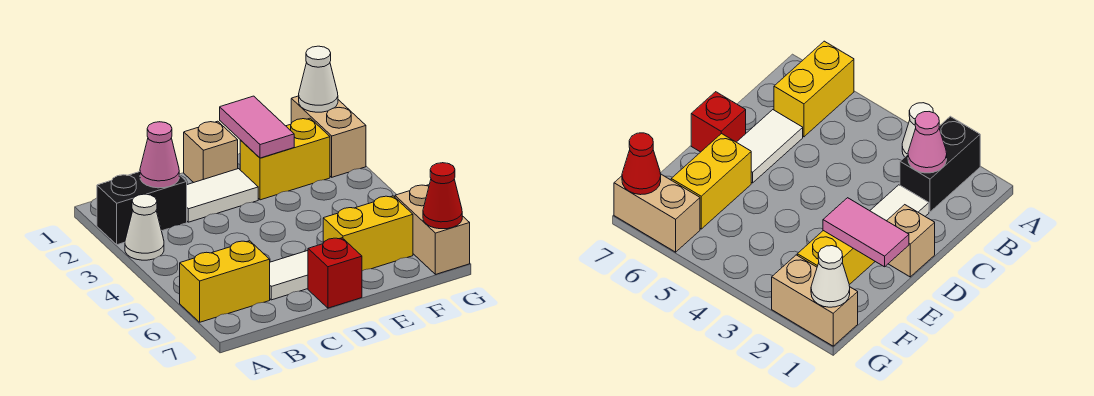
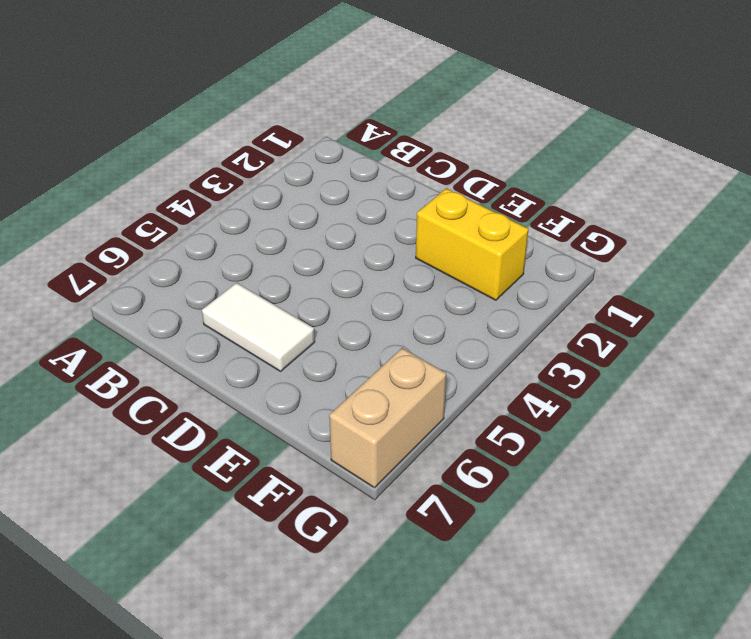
none -> black brick A2:B2 level 1
none -> white cone A3 level 1
none -> yellow brick A6:B6 level 1

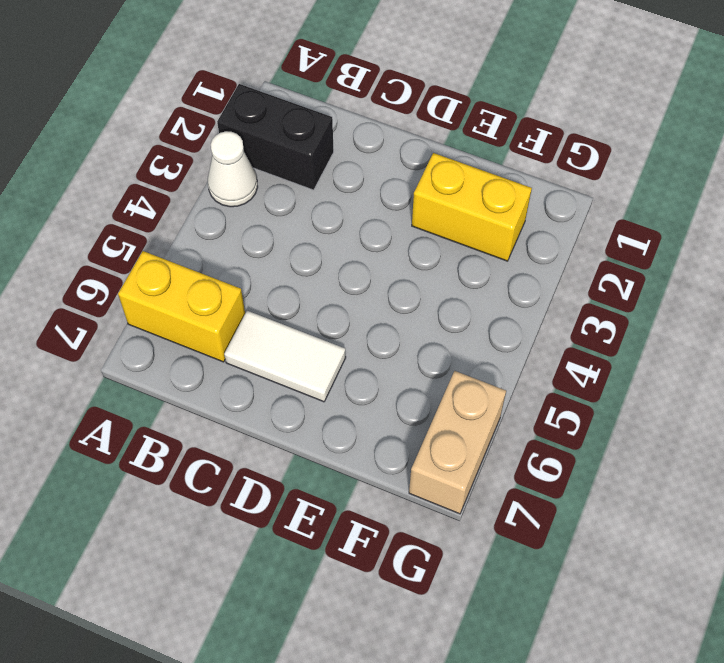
none -> white tile C2:D2 level 1
none -> tan brick D1 level 1
none -> red brick D7 level 1

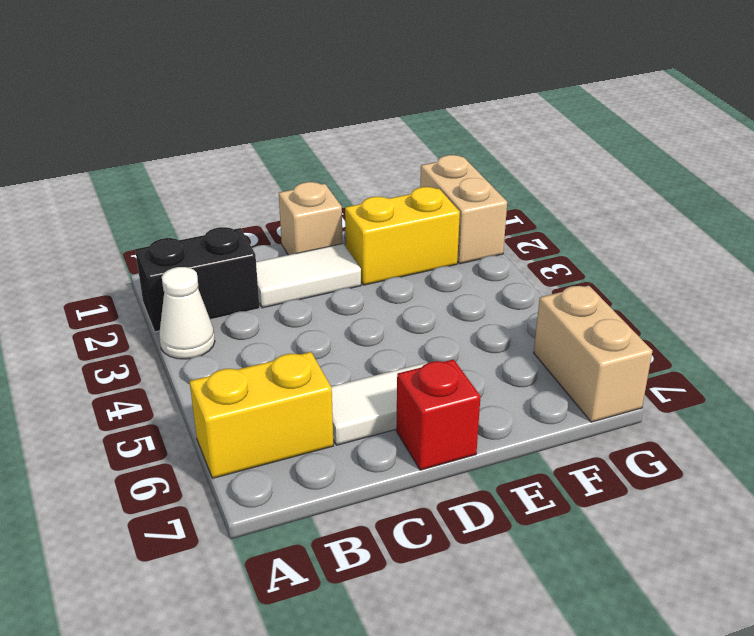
none -> yellow brick E6:F6 level 1
none -> pink cone B2 level 2
none -> pink tile E1:E2 level 2

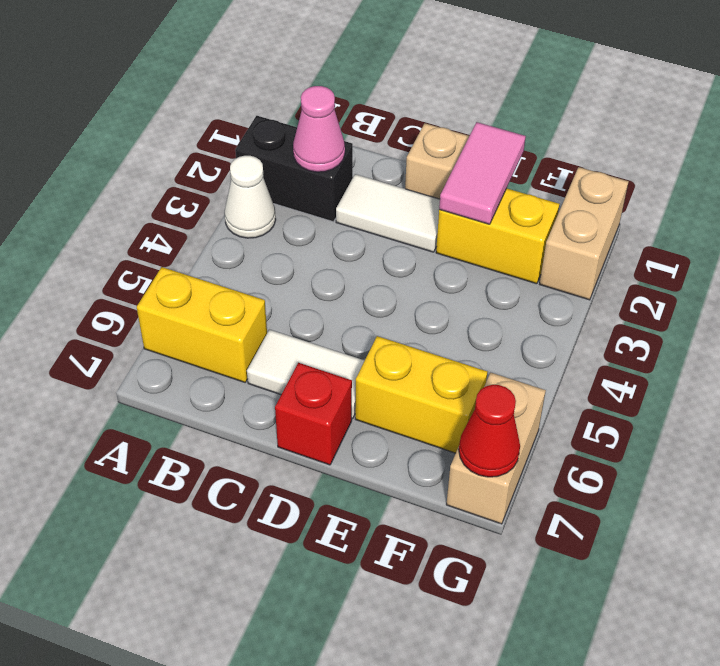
none -> white cone G1 level 2

